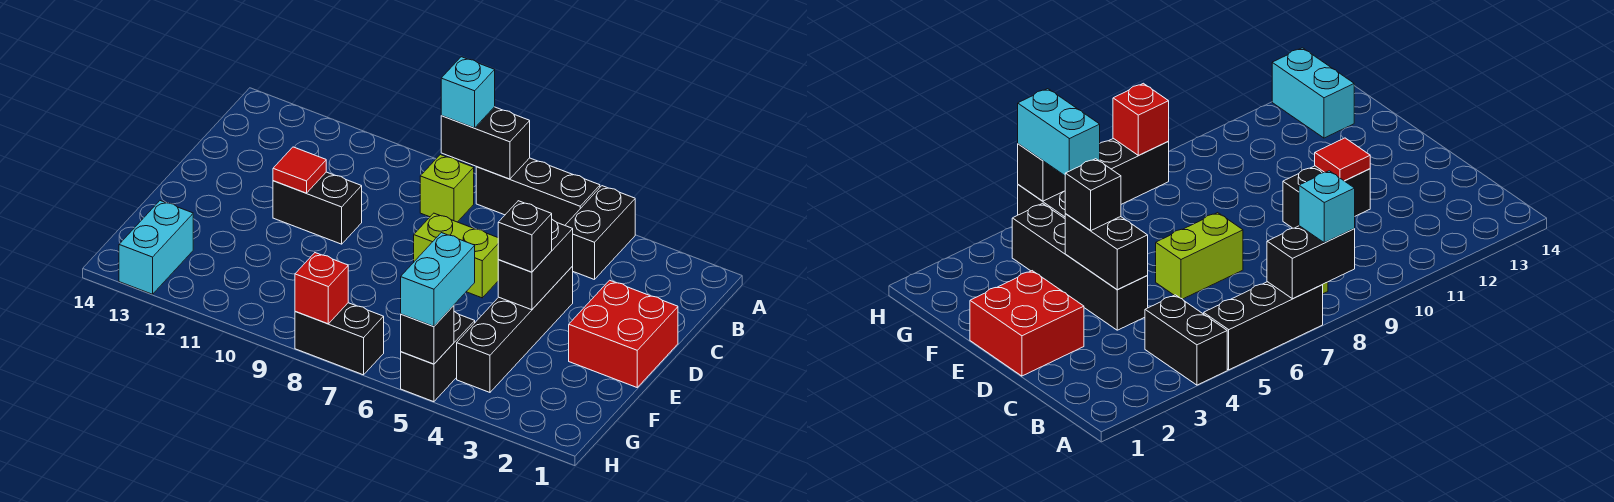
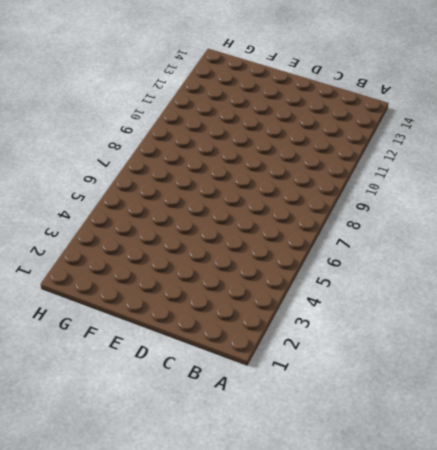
none -> black brick A4:B4 level 1
none -> black brick A5:A7 level 1
none -> lime brick B8 level 1

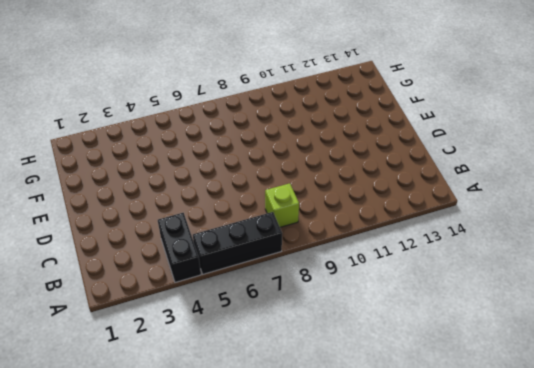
none -> red brick D1:E2 level 1
none -> black brick D4:G4 level 1
none -> lime brick D6:D7 level 1

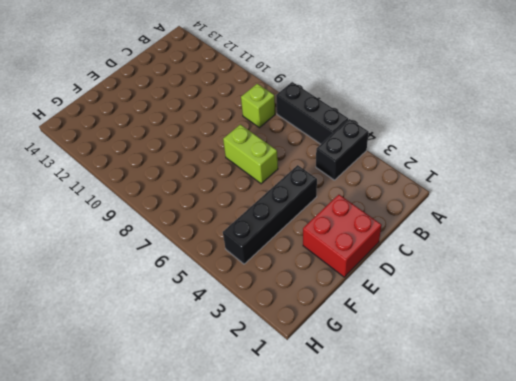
none -> black brick D10:D11 level 1
none -> black brick G5:H5 level 1
none -> cyan brick G13:H13 level 1

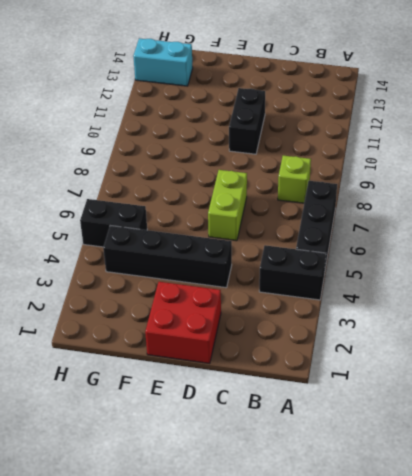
none -> black brick H7:H8 level 1
none -> black brick A7:A8 level 2
none -> black brick D4:E4 level 2

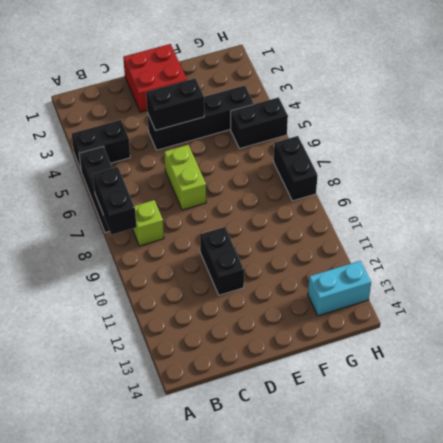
none -> red tile D11 level 2
none -> black brick H5 level 2
none -> red brick H8 level 2

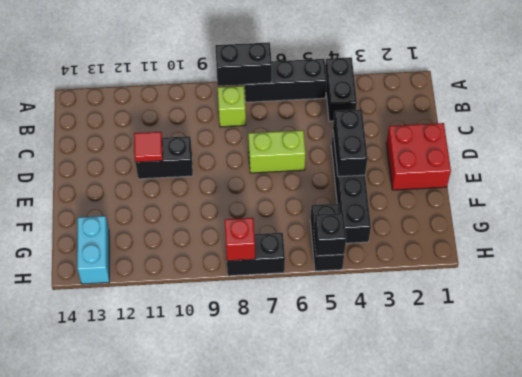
none -> cyan brick A8 level 3
none -> black brick E4 level 3
none -> cyan brick G5:H5 level 3

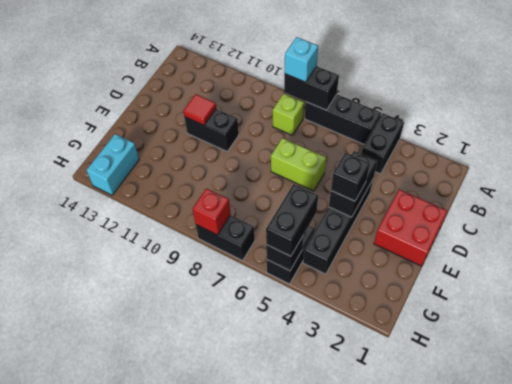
black brick G5:H5 level 3 -> cyan brick G5:H5 level 3

